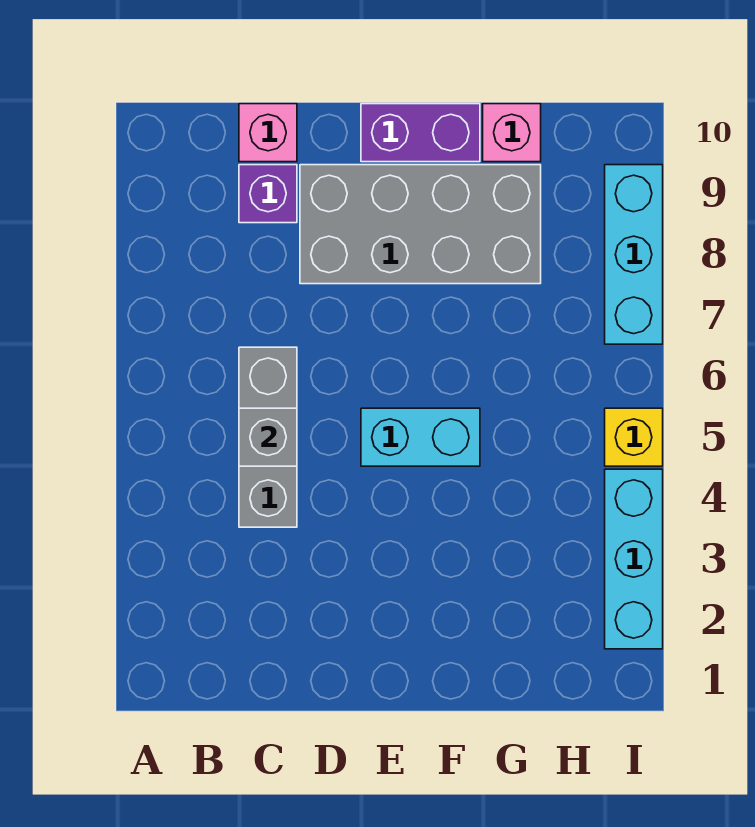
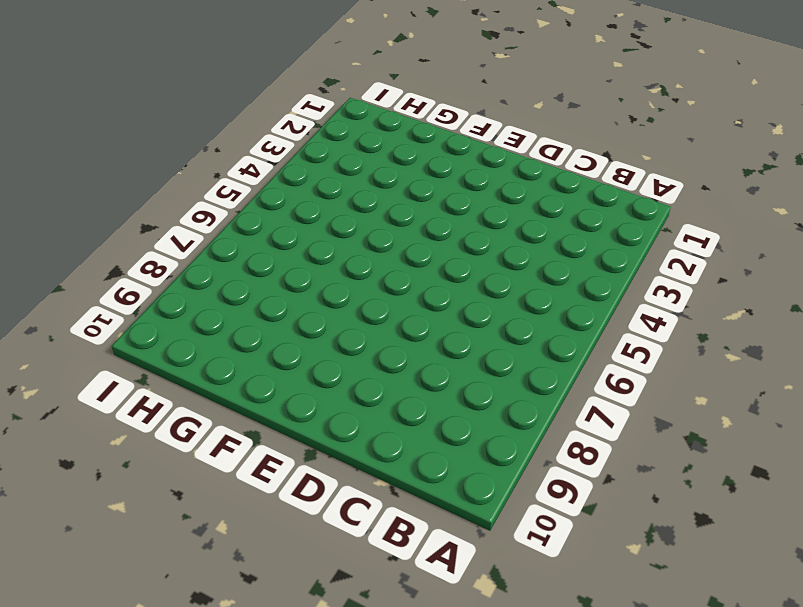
none -> grey brick C4:C6 level 1
none -> purple brick C9 level 1

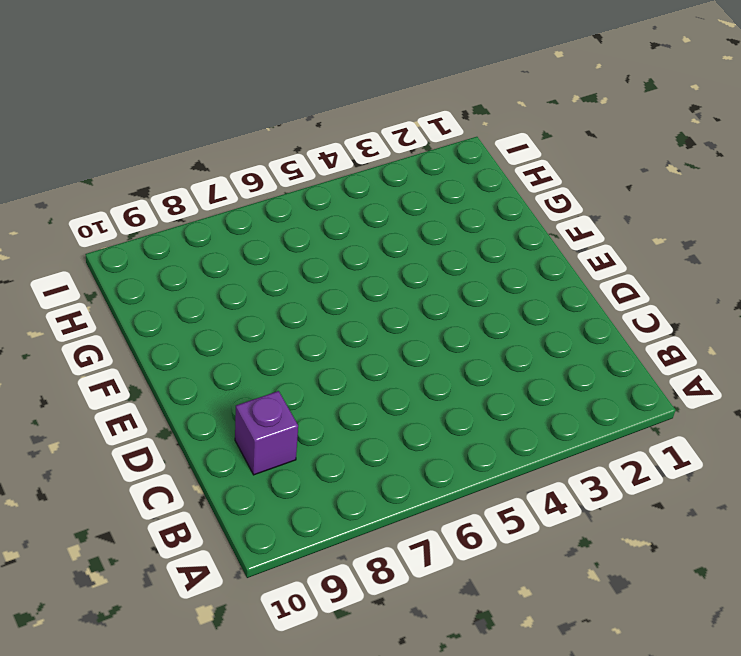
none -> grey brick C4:C6 level 1
none -> pink brick C10 level 1

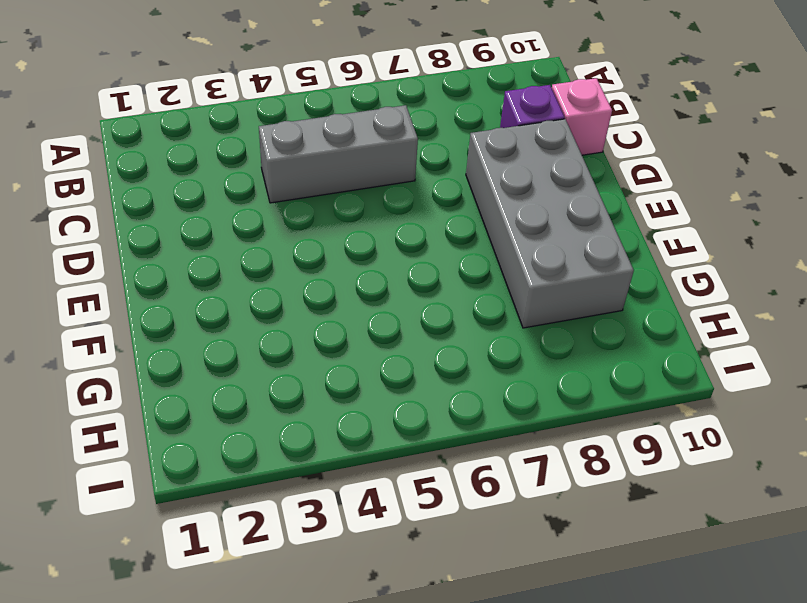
none -> cyan brick E5:F5 level 1
none -> purple brick E10:F10 level 1

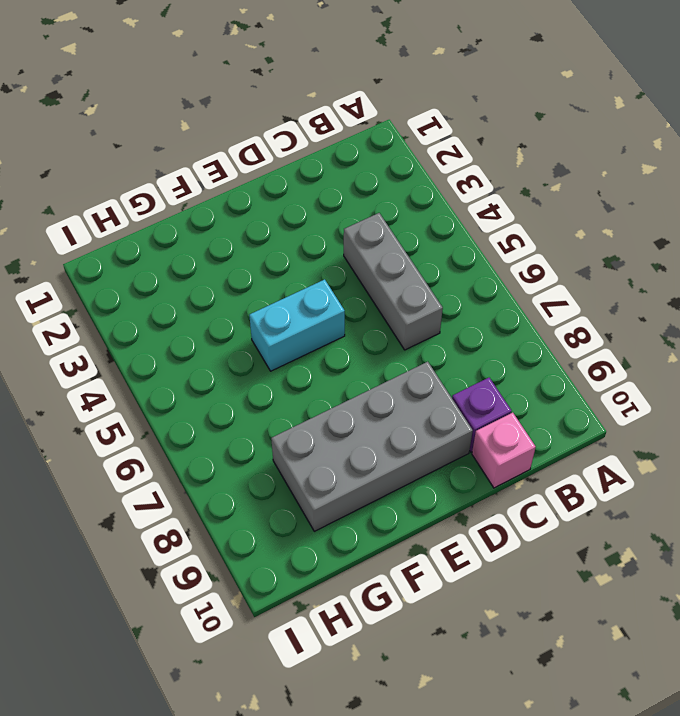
none -> purple brick E10:F10 level 1
none -> pink brick G10 level 1

